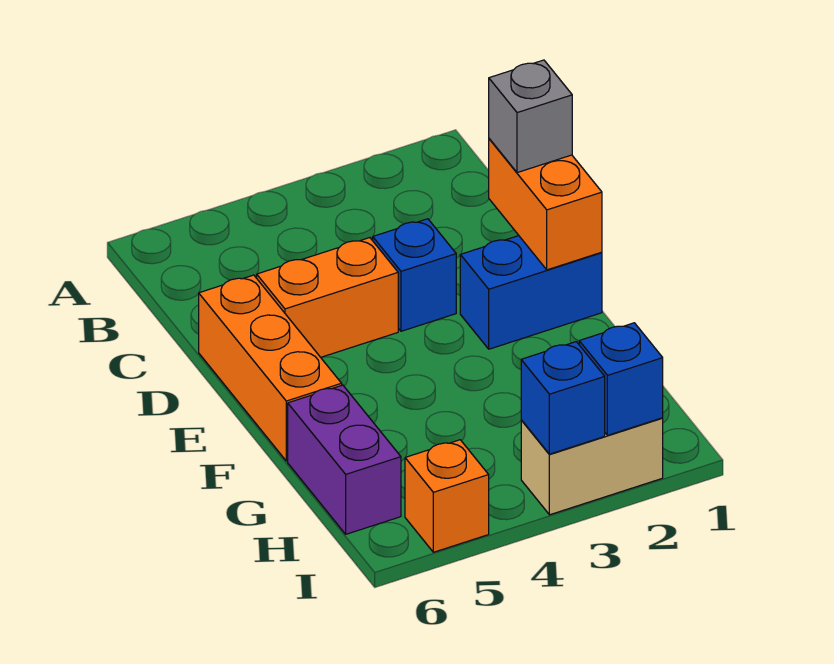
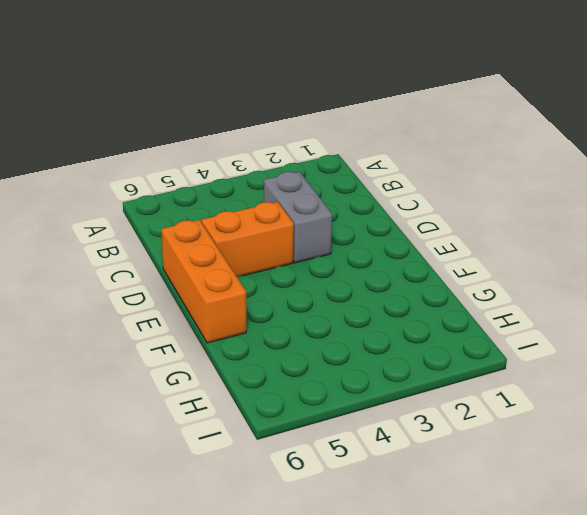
grey brick C3:D3 level 1 -> blue brick D3 level 1
none -> blue brick E1:E2 level 1
none -> purple brick G6:H6 level 1

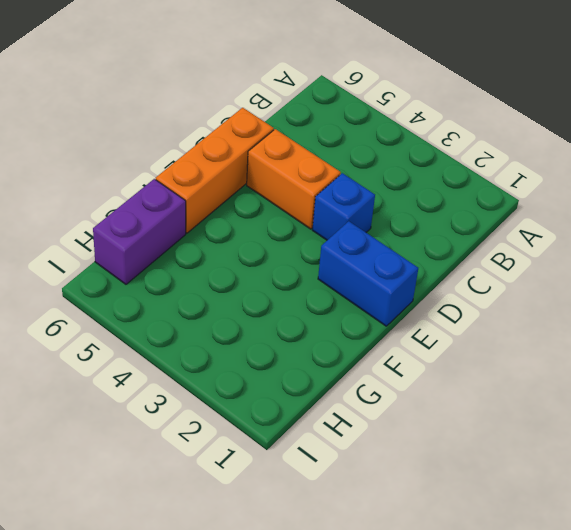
none -> tan brick I2:I3 level 1
none -> orange brick I5 level 1

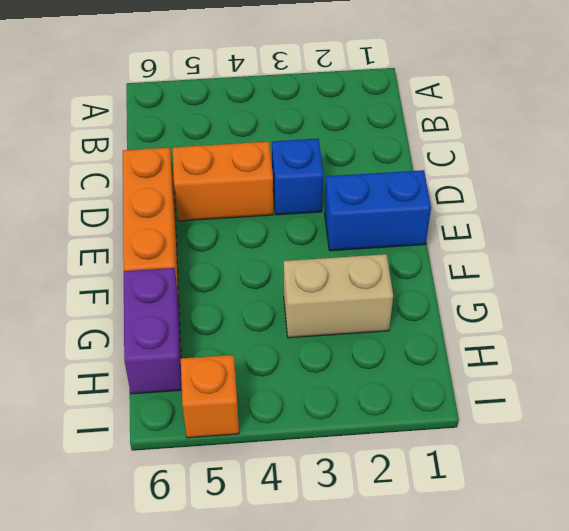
tan brick G2:G3 level 1 -> tan brick I2:I3 level 1
none -> orange brick D1:E1 level 2
none -> blue brick I2 level 2

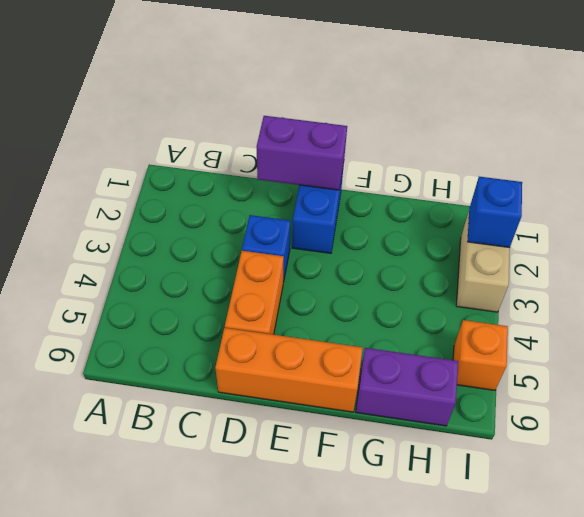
purple brick D1:E1 level 2 -> orange brick D1:E1 level 2
none -> blue brick I3 level 2
none -> grey brick D1 level 3

